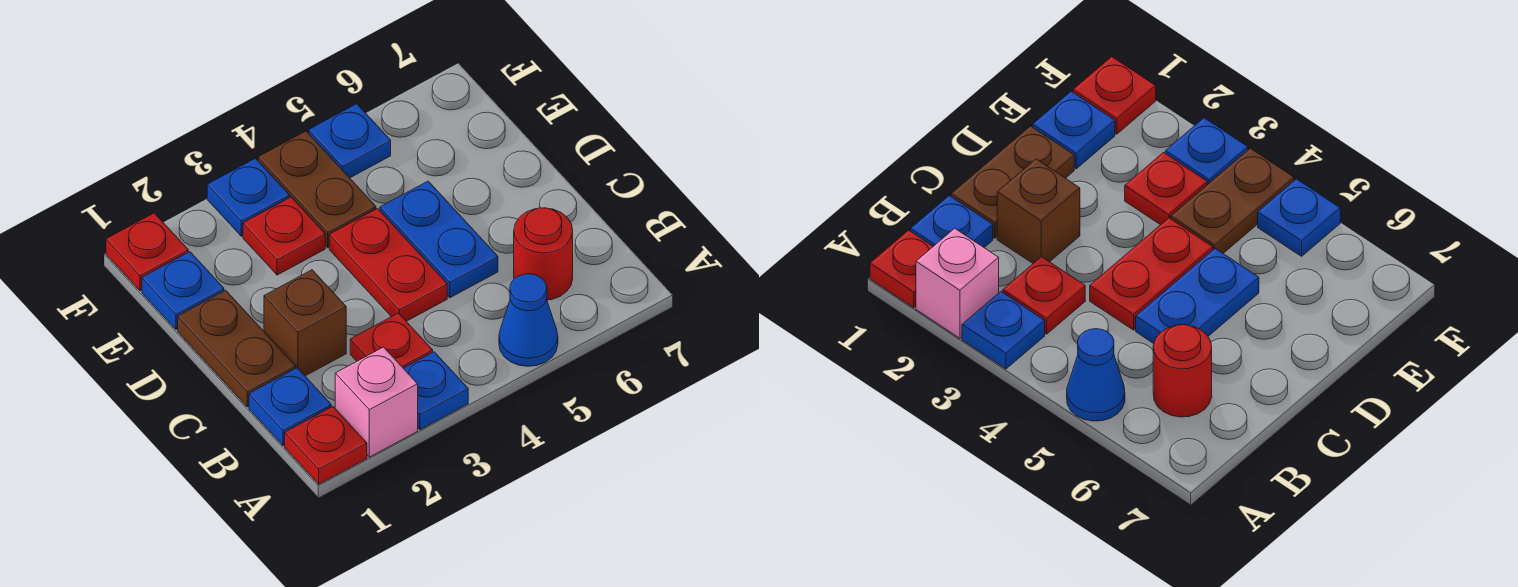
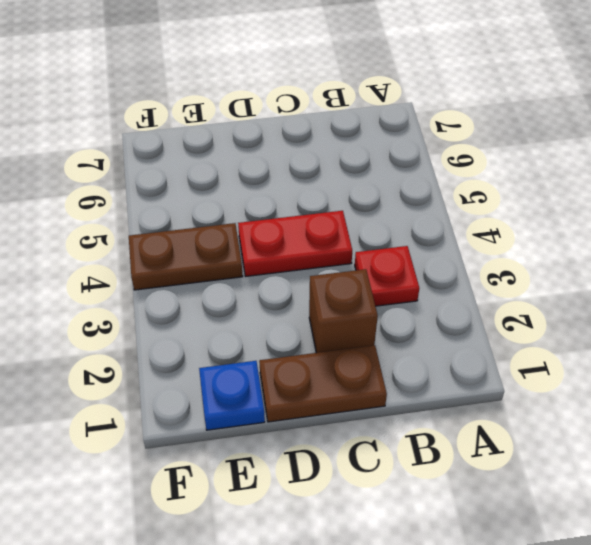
none -> red plate A1 level 1
none -> pink brick A2 level 1
none -> blue plate A3 level 1

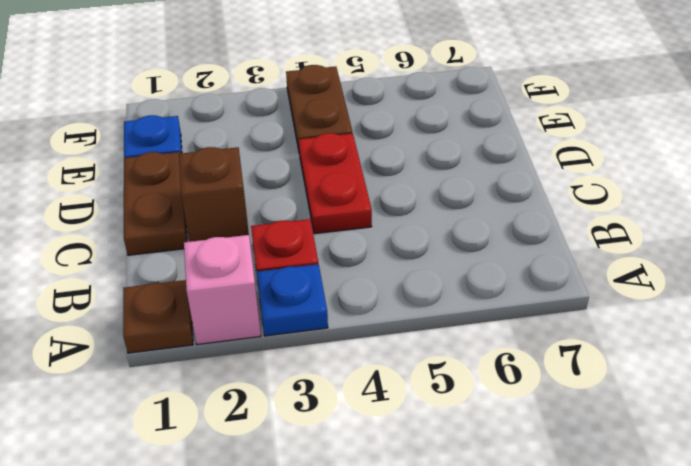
brown plate A1 level 1 -> red plate A1 level 1
none -> blue cone A5 level 1
none -> blue plate B1 level 1
none -> red round brick B6 level 1

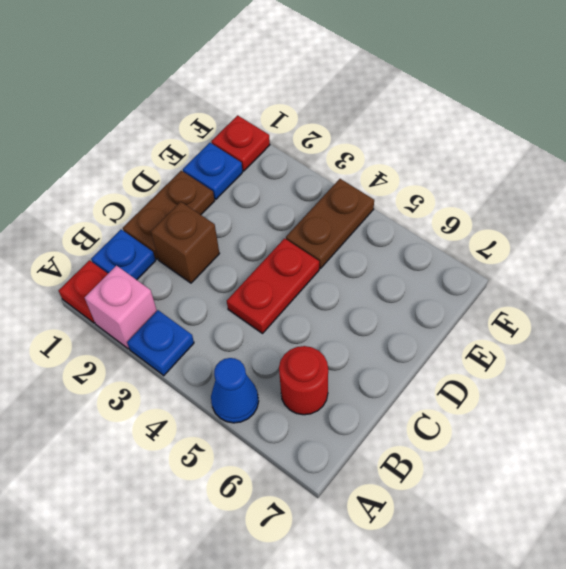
none -> red plate B3 level 1
none -> blue plate C5:D5 level 1
none -> red plate E3 level 1

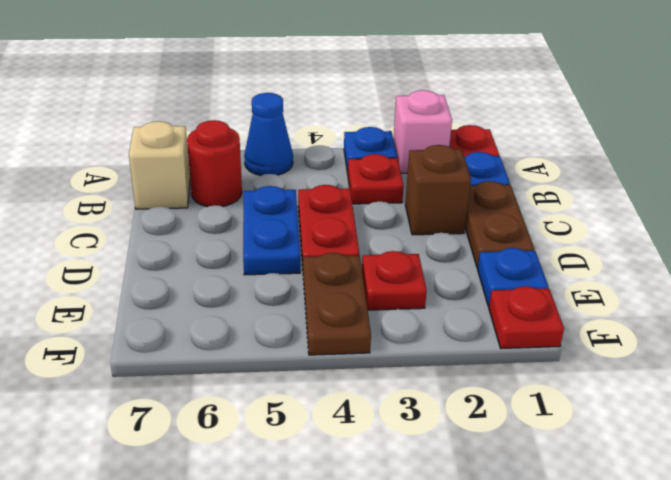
tan brick B7 level 1 -> none
none -> blue plate F3 level 1
none -> blue plate F5 level 1

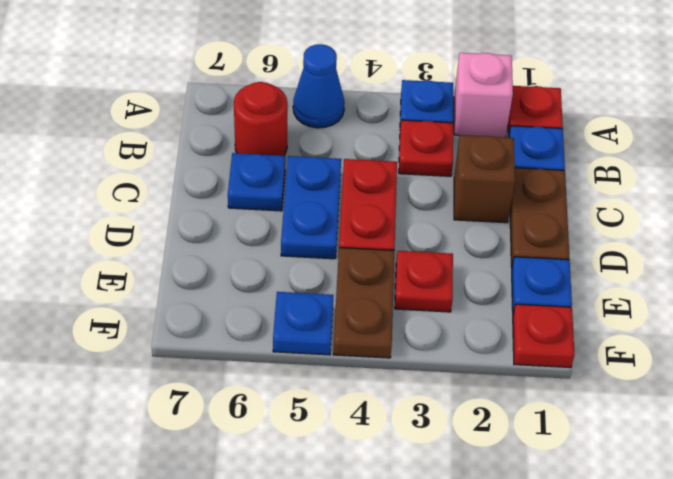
blue plate C6 level 1 -> blue plate F3 level 1

